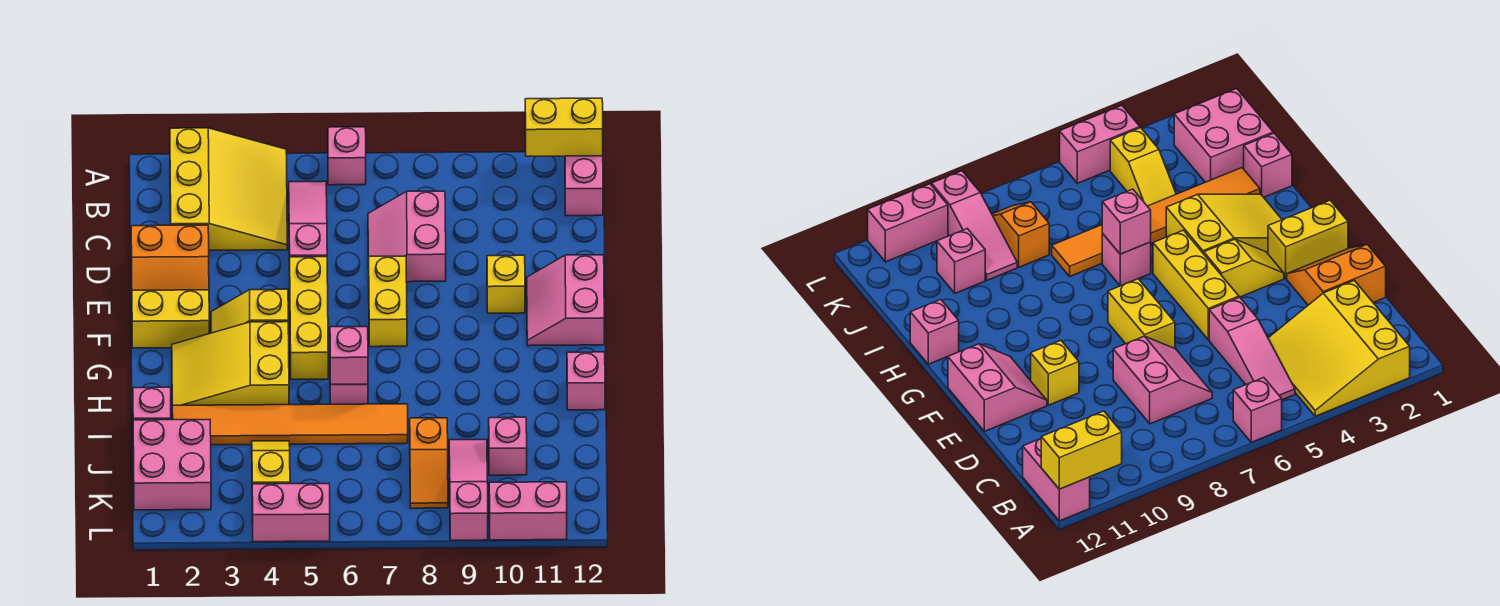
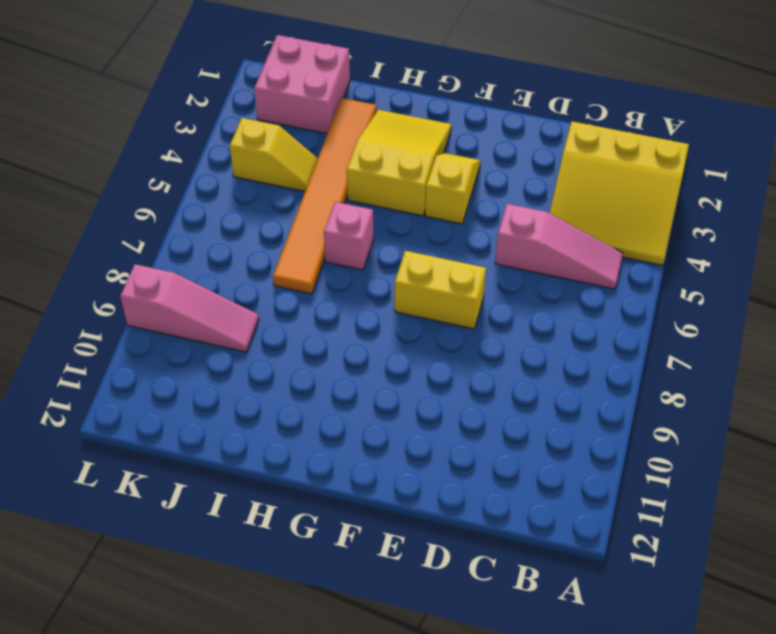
none -> pink brick A6 level 1
none -> pink brick A12:B12 level 1
none -> pink slope C7:D8 level 1 top 8

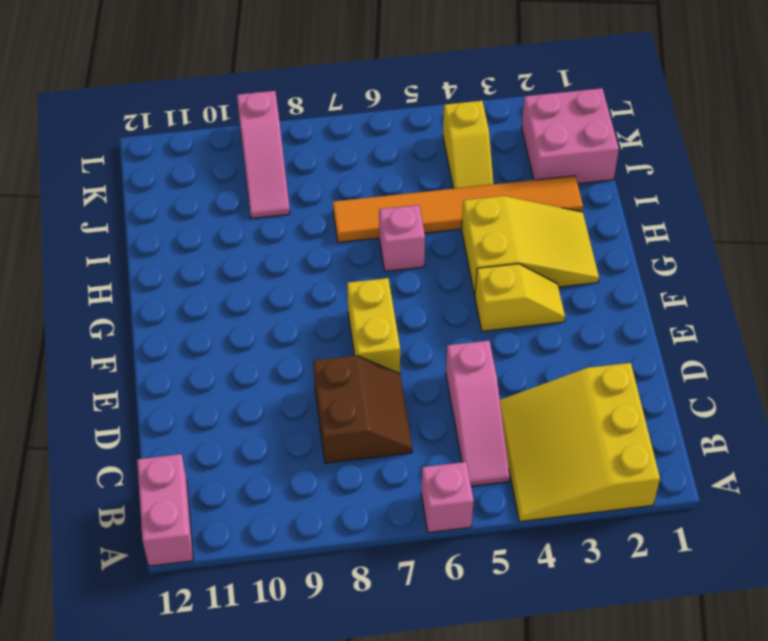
brown slope C7:D8 level 1 top 8 -> pink slope C7:D8 level 1 top 8
none -> orange slope D1:E2 level 1 top D
none -> yellow brick E5:G5 level 1
none -> yellow brick E10 level 1

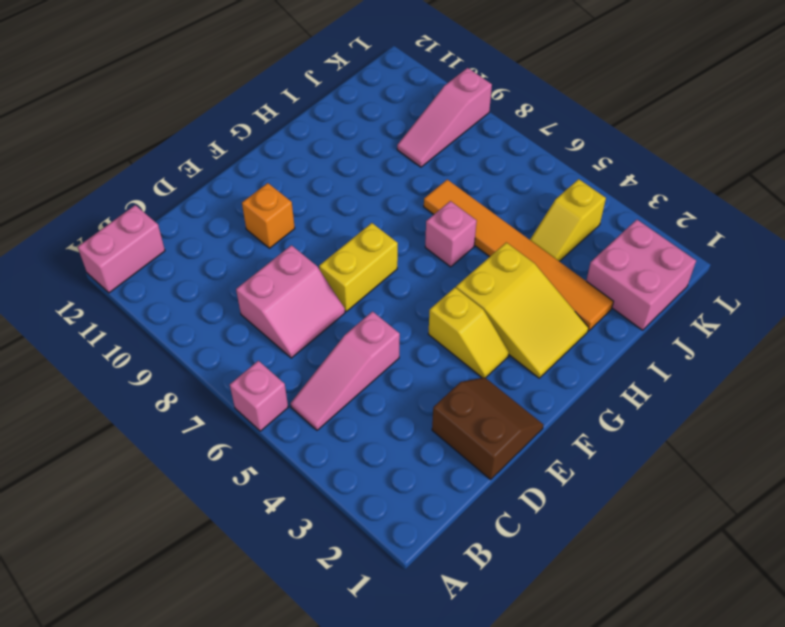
brown slope D1:E2 level 1 top D -> orange slope D1:E2 level 1 top D
orange brick E10 level 1 -> yellow brick E10 level 1
none -> yellow slope A2:C4 level 1 top 2
none -> yellow brick E5:G5 level 1
none -> pink slope E11:F12 level 1 top 12

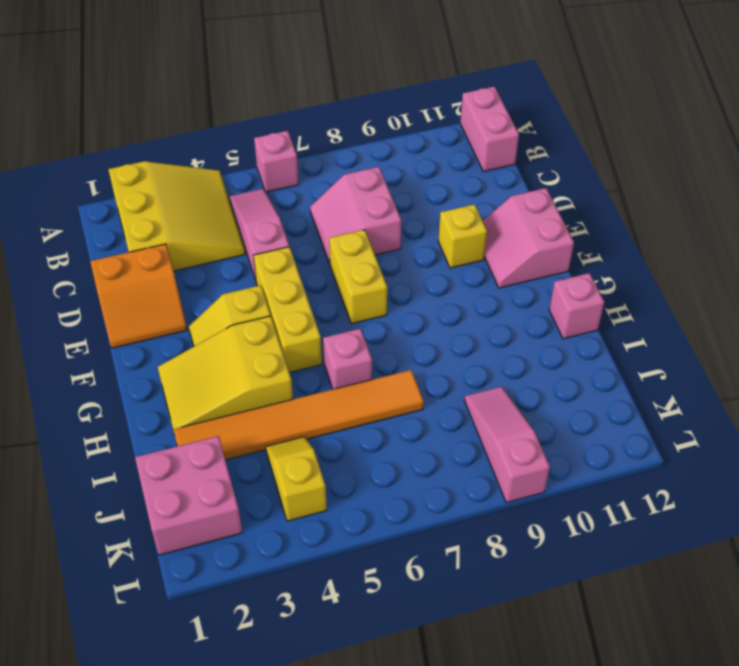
none -> yellow brick F1:F2 level 1
none -> pink brick I1 level 1
none -> orange slope J8:K8 level 1 top J

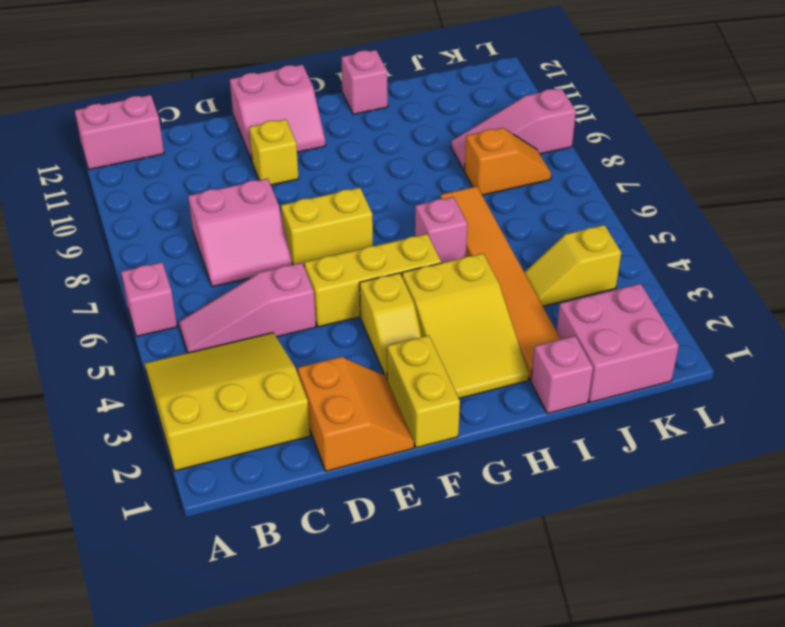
none -> pink brick J10 level 1
none -> pink brick L4:L5 level 1
none -> pink brick L10:L11 level 1

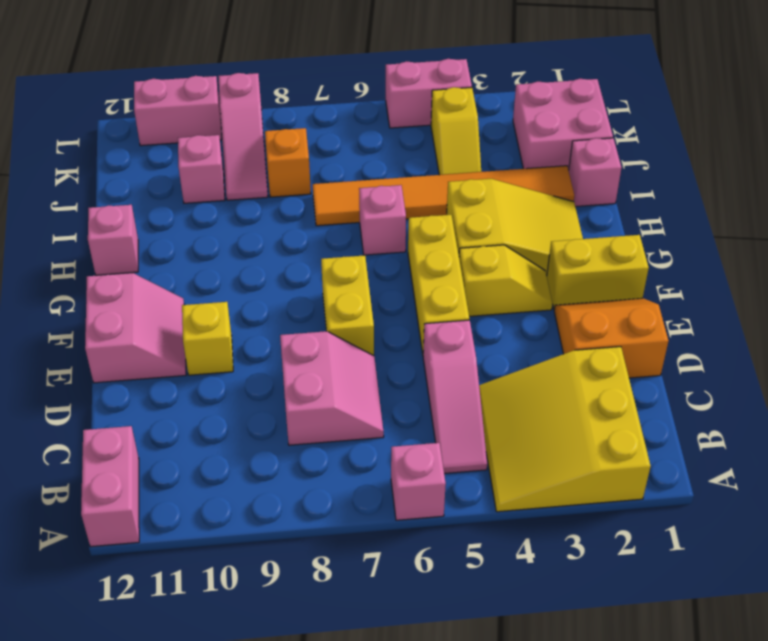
none -> yellow brick A11:A12 level 2
none -> pink brick H6 level 2

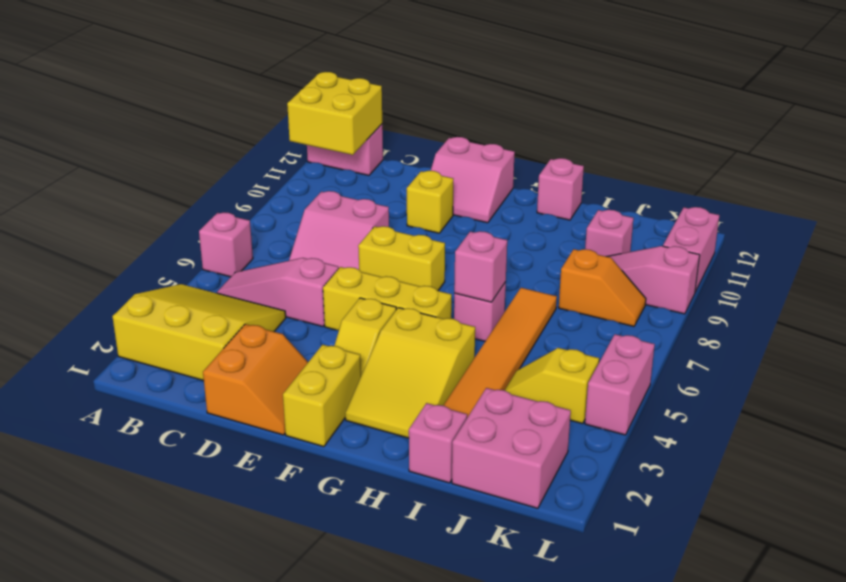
yellow brick A11:B12 level 2 -> yellow brick A11:A12 level 2

